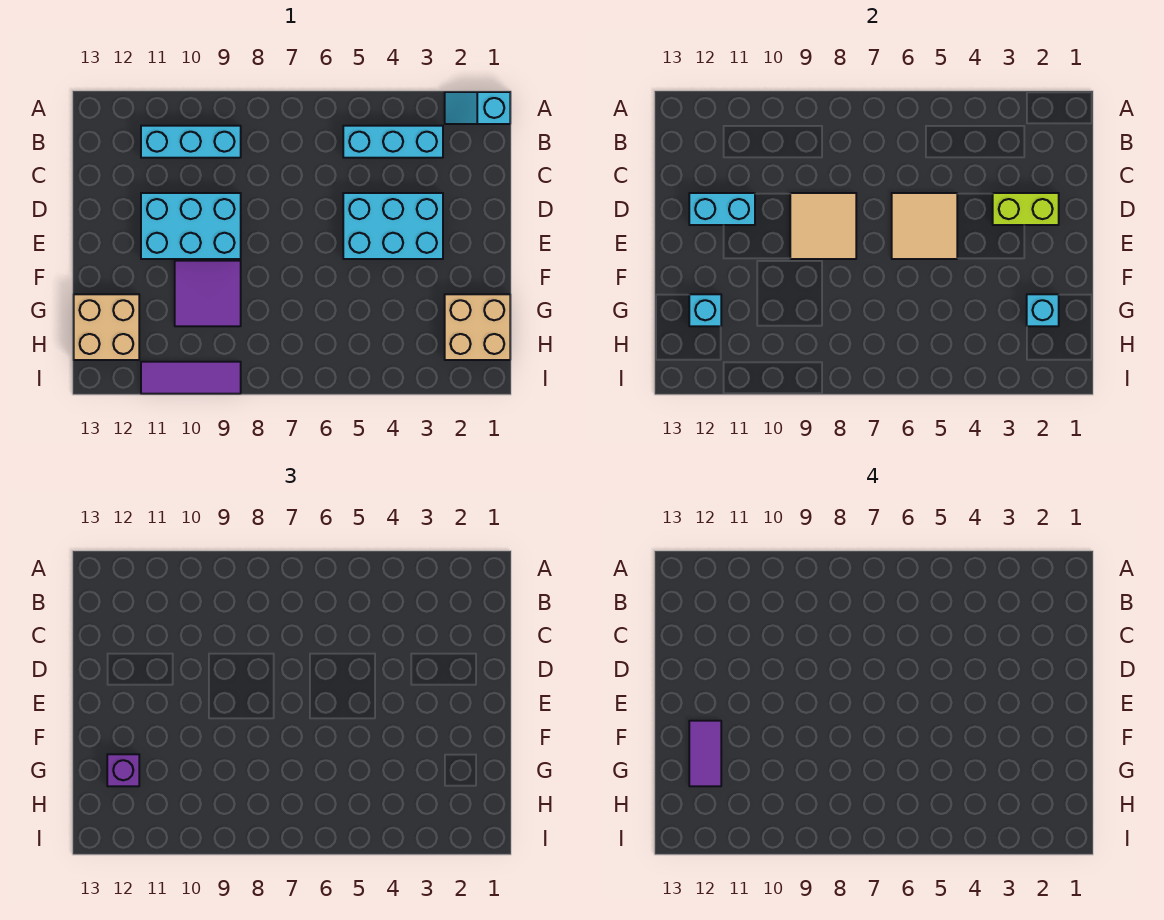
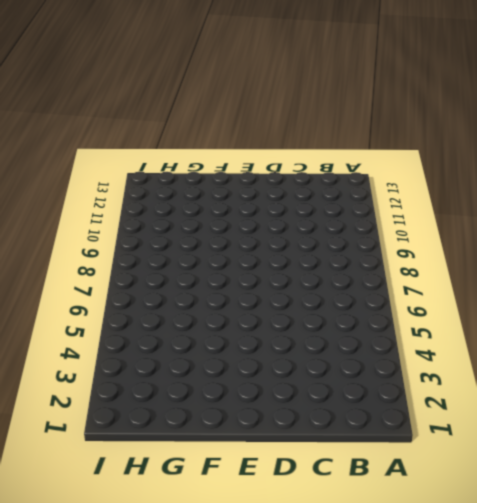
none -> cyan slope A1:A2 level 1 top 1
none -> cyan brick B3:B5 level 1
none -> cyan brick B9:B11 level 1

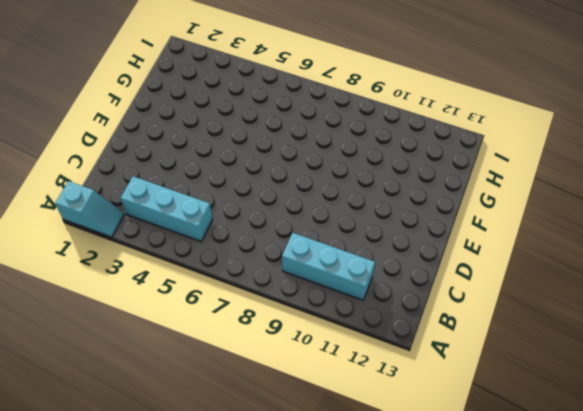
none -> cyan brick D3:E5 level 1
none -> cyan brick D9:E11 level 1
none -> purple tile F9:G10 level 1

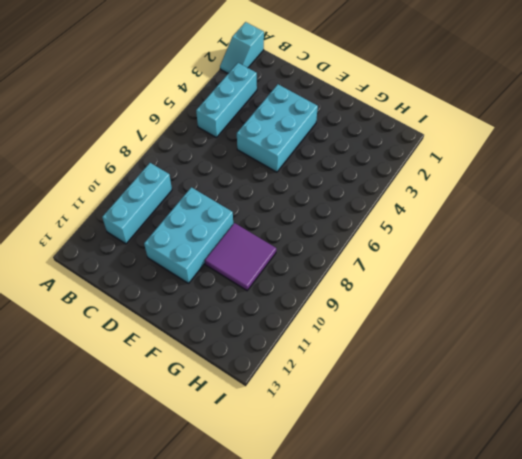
none -> tan brick G1:H2 level 1
none -> tan brick G12:H13 level 1
none -> purple tile I9:I11 level 1

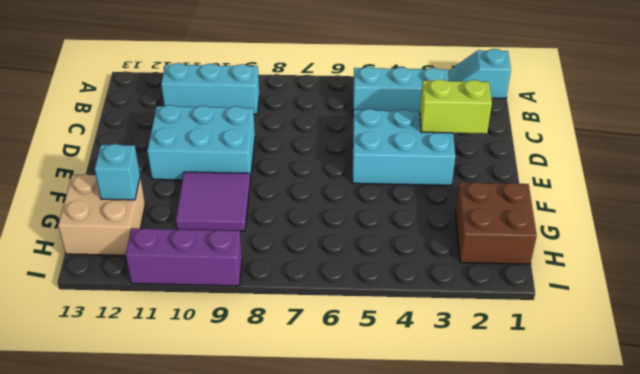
brown brick G1:H2 level 1 -> tan brick G1:H2 level 1
purple brick I9:I11 level 1 -> purple tile I9:I11 level 1
none -> tan tile D5:E6 level 2
none -> tan tile D8:E9 level 2
none -> cyan brick D11:D12 level 2

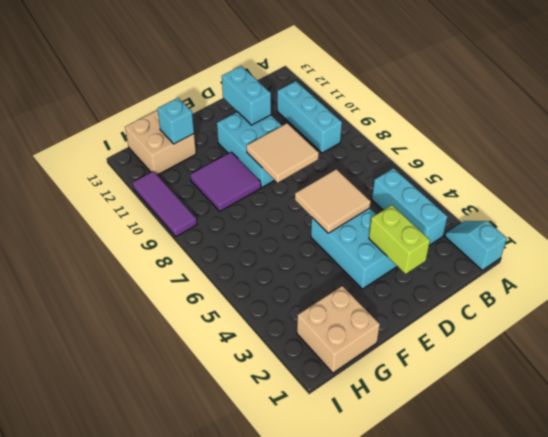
none -> cyan brick G2 level 2
none -> purple brick G12 level 3
none -> purple tile F12:G12 level 4

